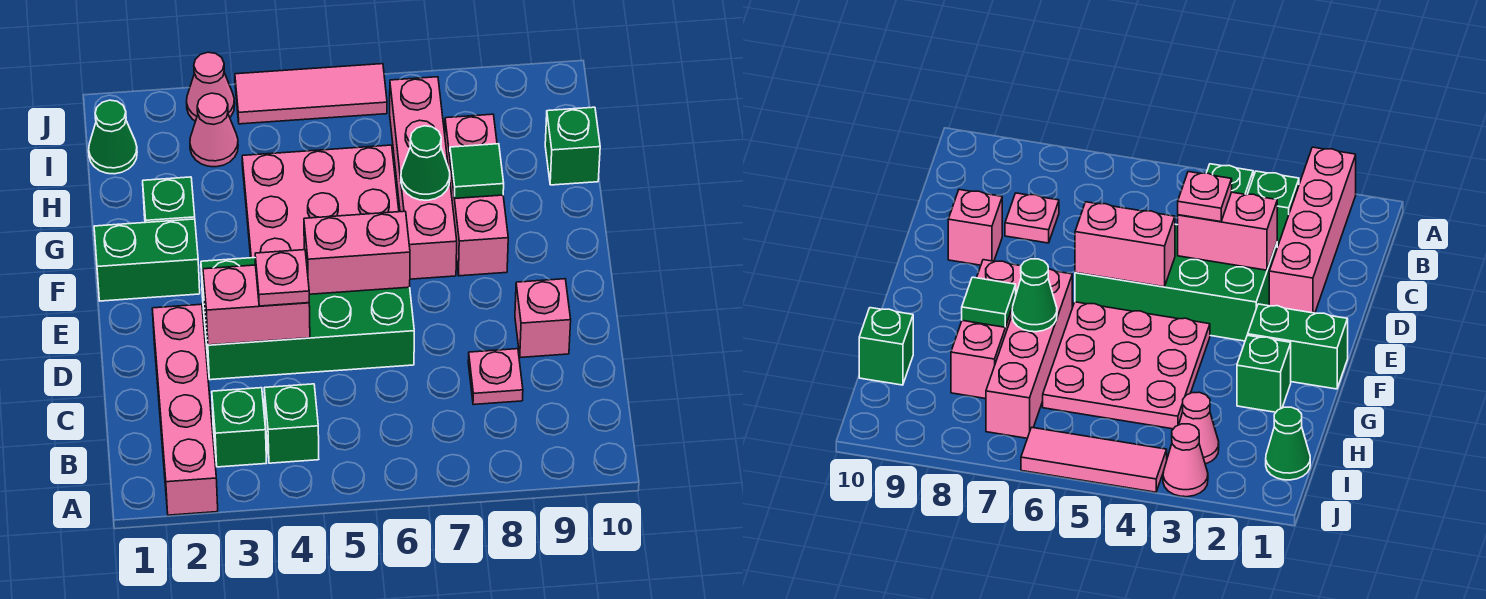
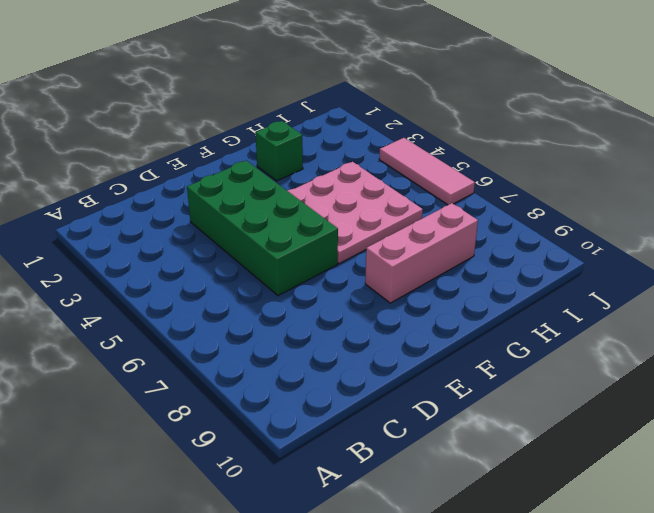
none -> pink brick A2:D2 level 1
none -> green brick B3 level 1
none -> green brick B4 level 1

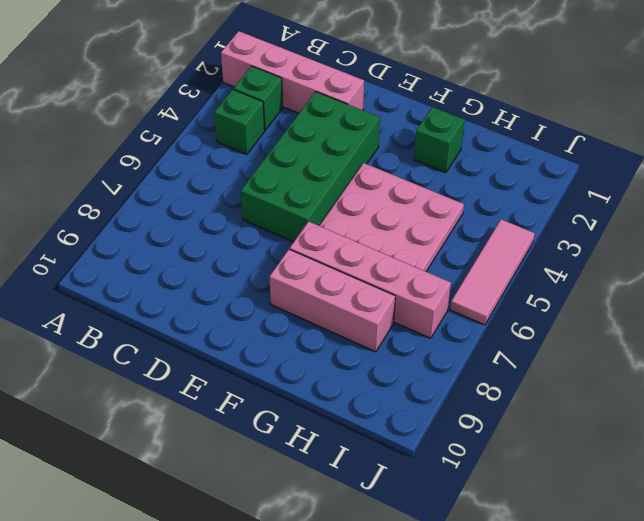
none -> pink plate C8 level 1
none -> pink brick D9 level 1
none -> green brick F1:F2 level 1

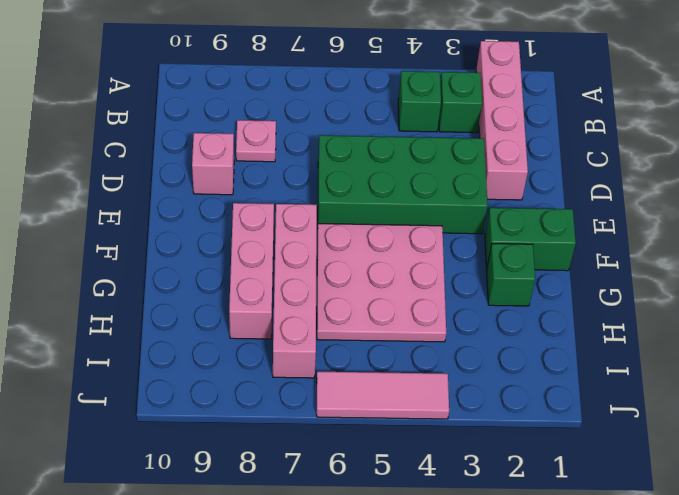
none -> green brick H10 level 1
none -> green cone I1 level 1
none -> pink cone I3 level 1

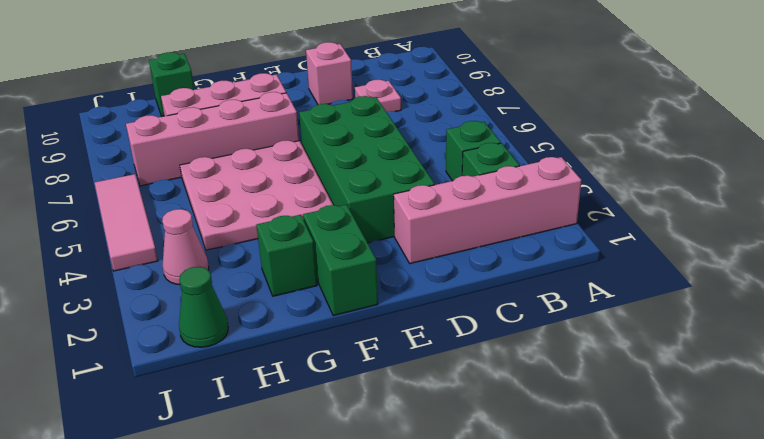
none -> pink cone J3 level 1
none -> pink brick D3:D4 level 2
none -> pink brick E5:E6 level 2

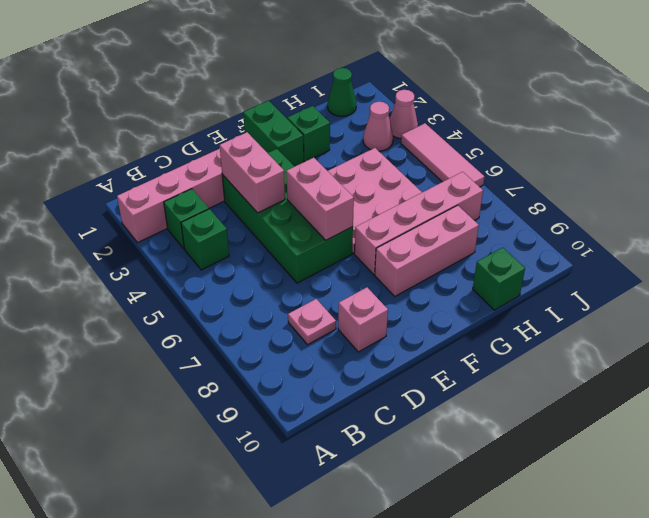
none -> green cone G7 level 2
none -> green tile G8 level 2
none -> pink plate D4 level 3

